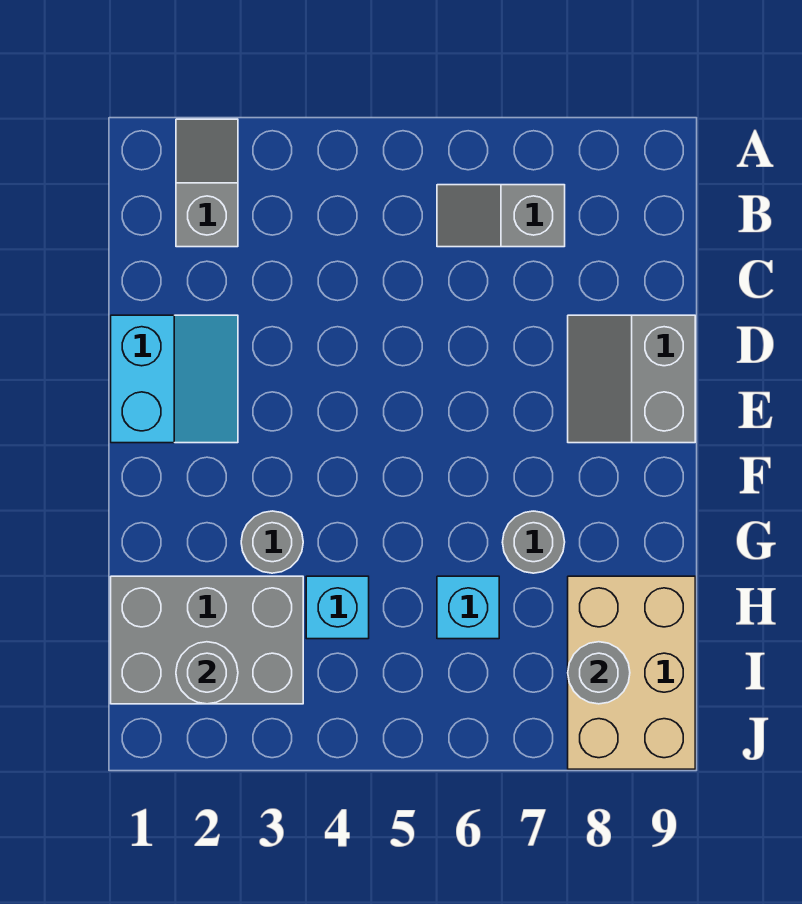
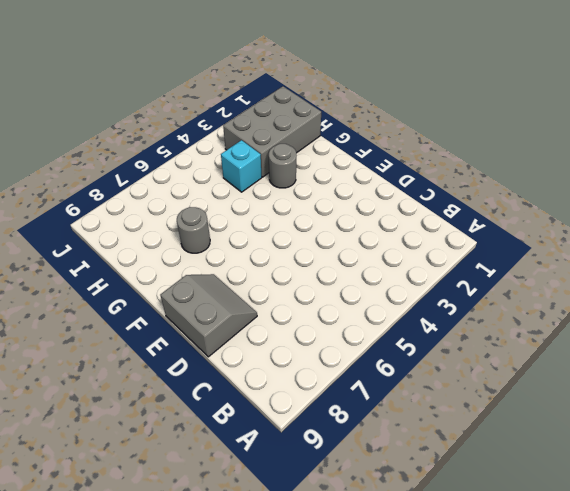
none -> grey slope A2:B2 level 1 top B
none -> grey slope B6:B7 level 1 top 7
none -> cyan slope D1:E2 level 1 top 1

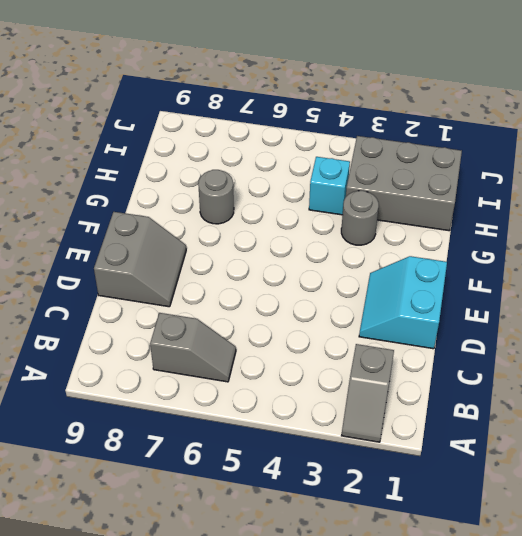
none -> cyan brick H6 level 1
none -> tan brick H8:J9 level 1
none -> grey round brick I2 level 2

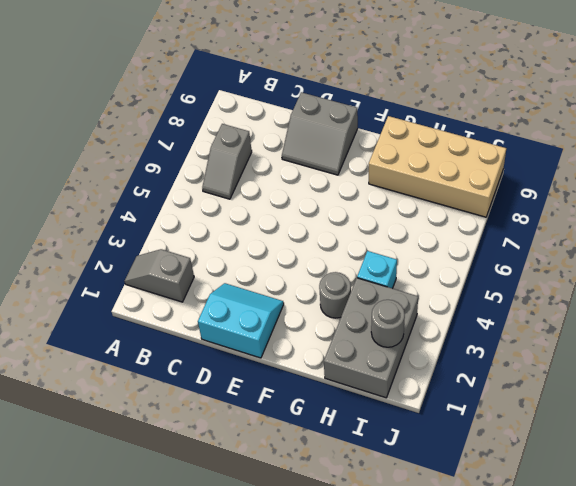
tan brick G8:J9 level 1 -> tan brick H8:J9 level 1
none -> grey round brick G7 level 1
none -> cyan brick H6 level 1
none -> grey round brick I8 level 2

